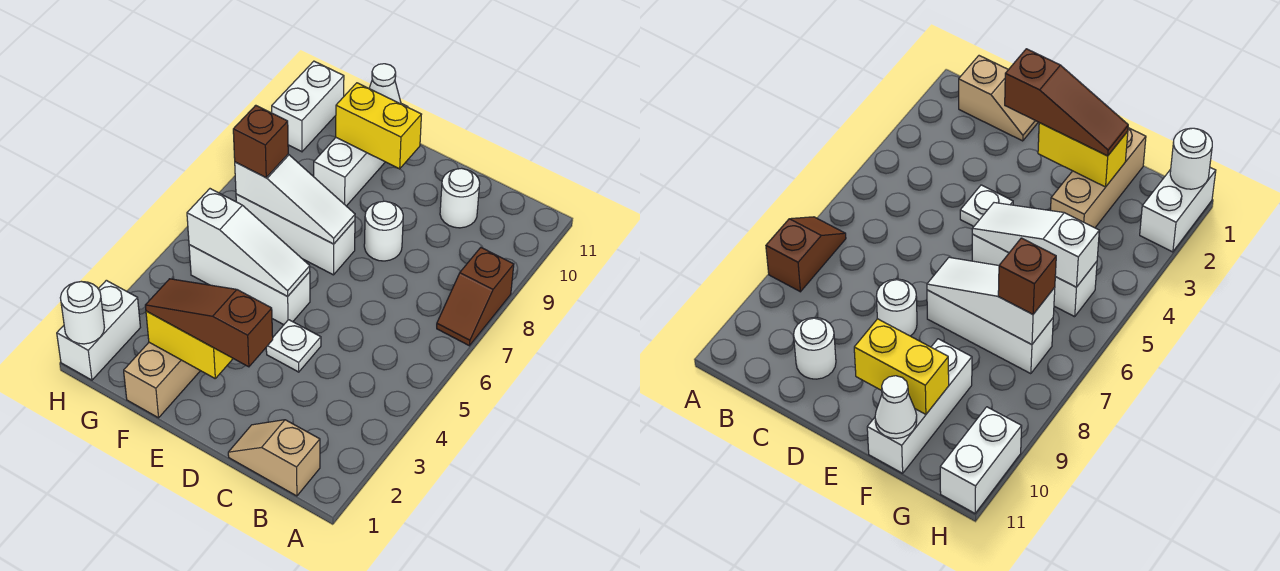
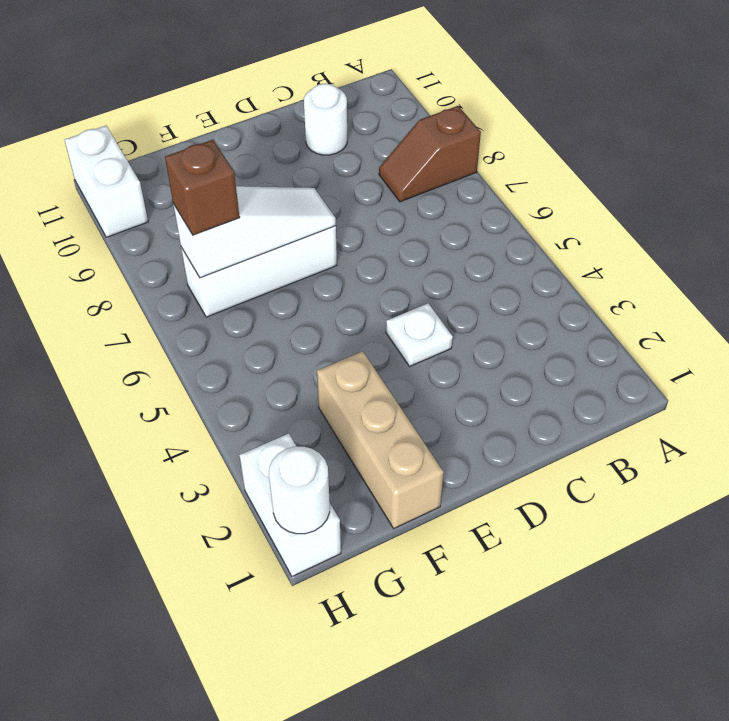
brown slope A8:B8 level 1 top A -> brown slope A7:A8 level 1 top 8
none -> tan slope B1:C1 level 1 top B
none -> white round brick D8 level 1
none -> white brick E5:G5 level 1

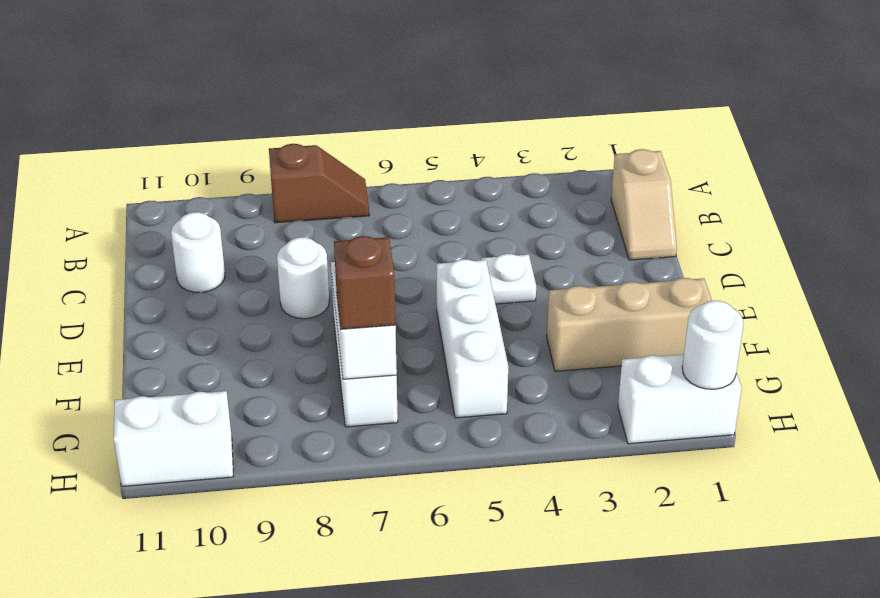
none -> white brick F9:F11 level 1
none -> yellow brick E2:F2 level 2
none -> white slope E5:G5 level 2 top G

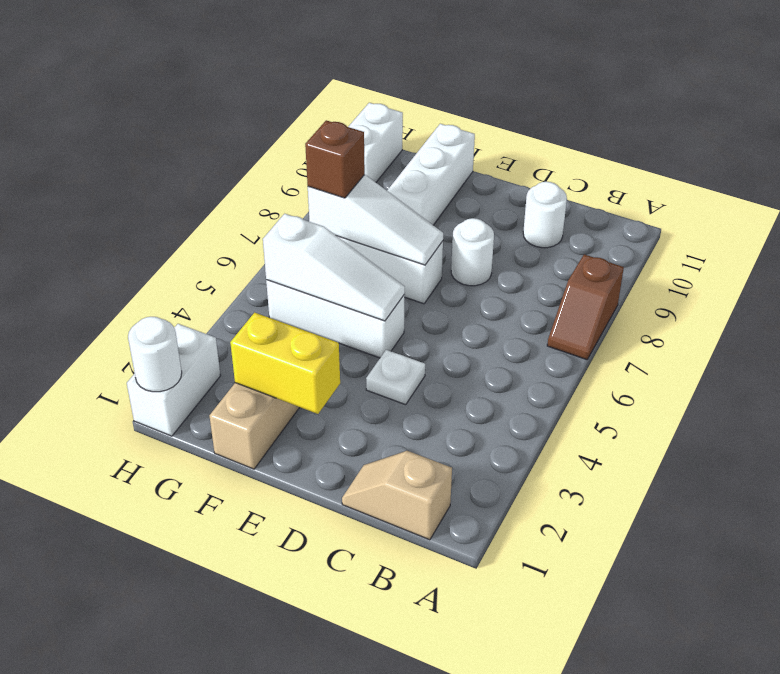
none -> yellow brick E10:F10 level 2
none -> white cone F11 level 2
none -> brown slope D2:F2 level 3 top D

